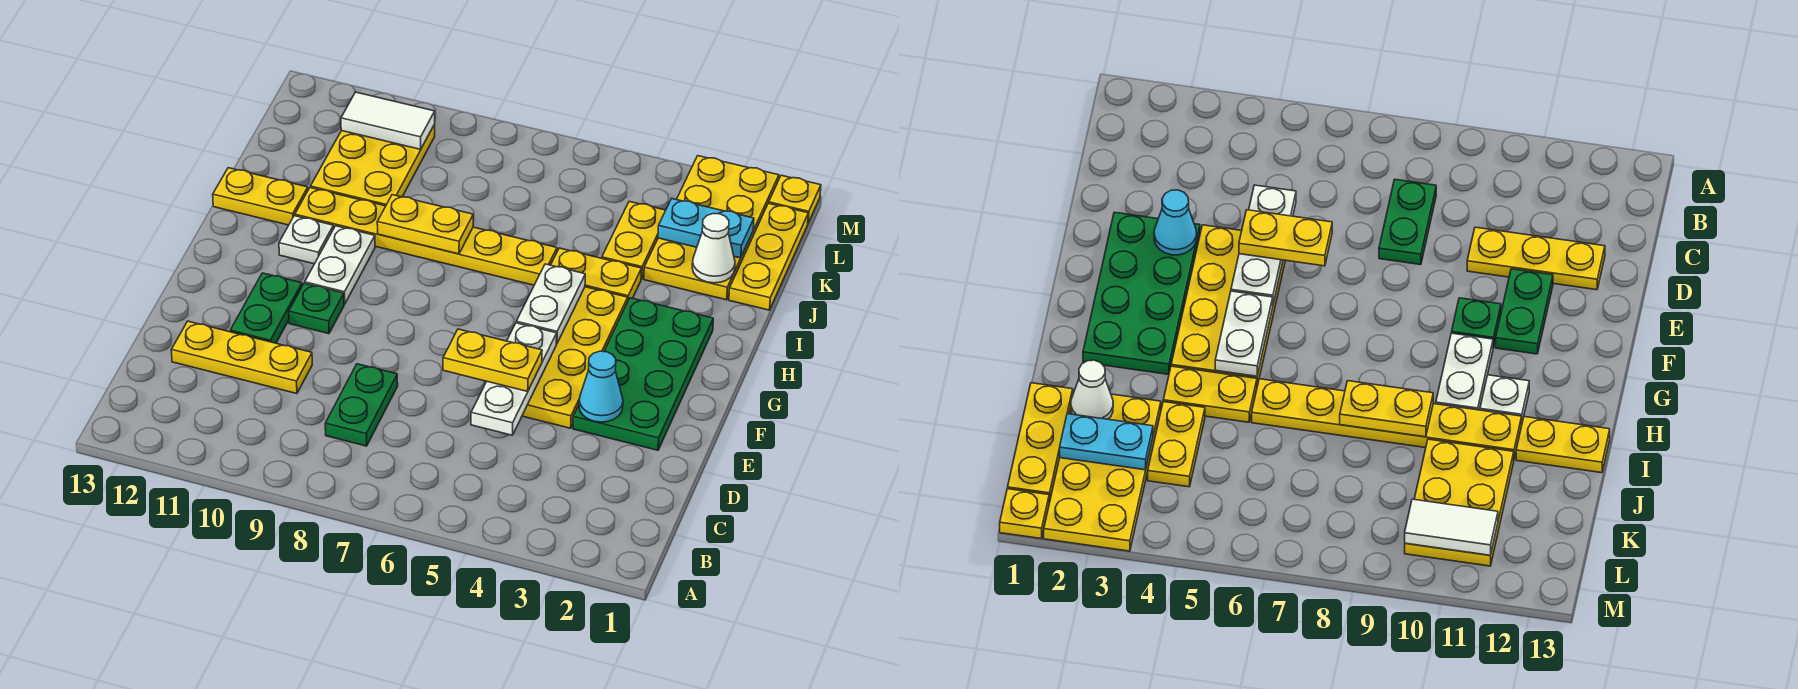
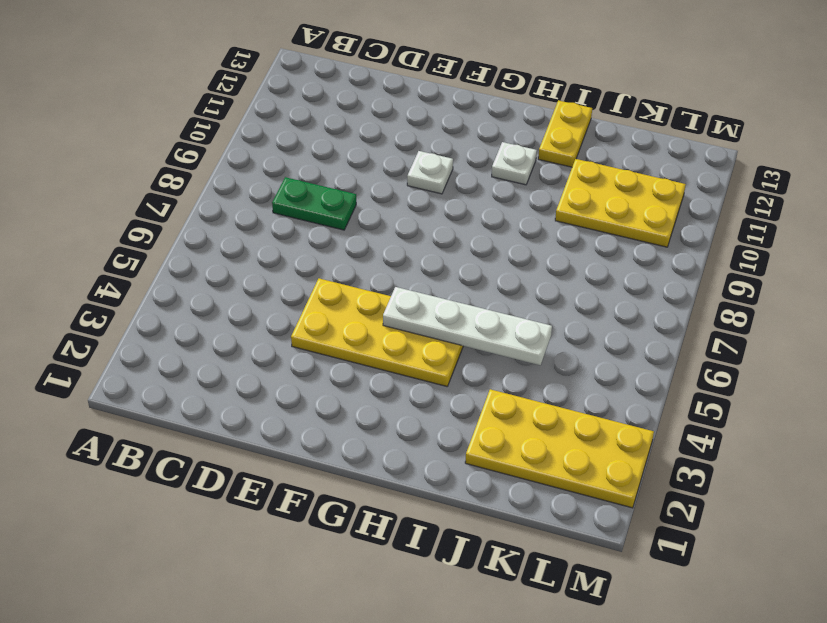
white plate F10 level 1 -> green plate F10 level 1
white plate G5:J5 level 2 -> white plate G5:H5 level 2
none -> yellow plate D10:D12 level 1
none -> green plate E2:H3 level 1
none -> green plate E11:F11 level 1

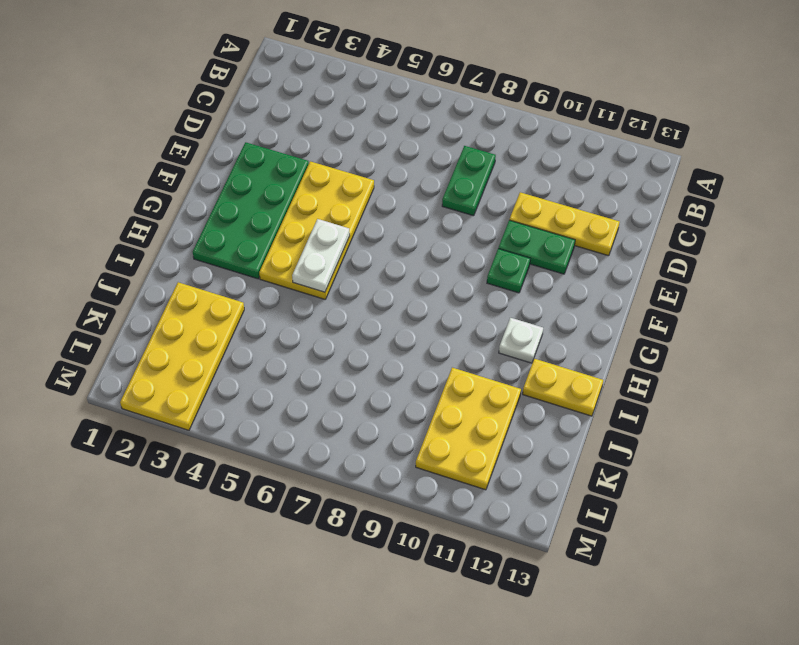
green plate E10:E11 level 1 -> green plate E11:F11 level 1
none -> white plate G10:H10 level 1
none -> yellow plate I4:I5 level 1
none -> yellow plate I6:I11 level 1

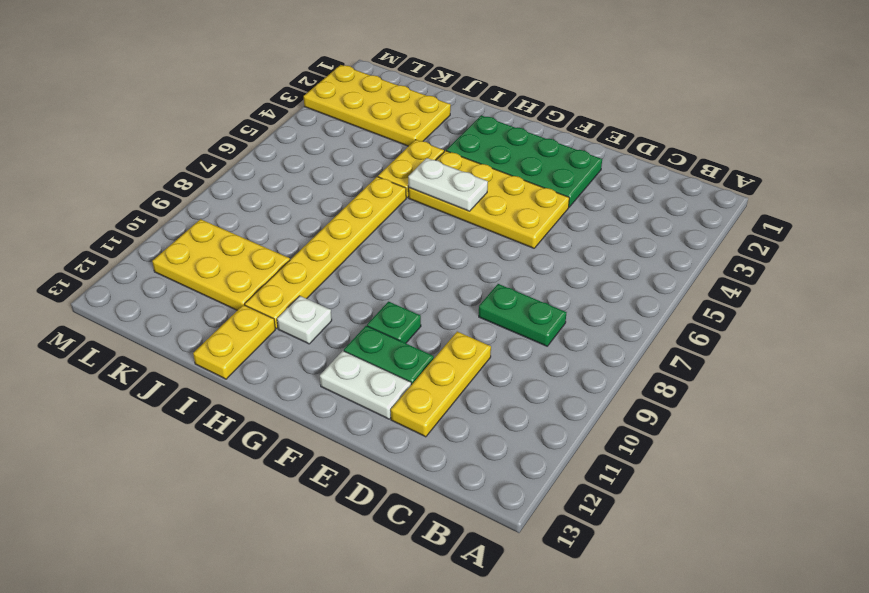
white plate E12:F12 level 1 -> white plate G10:H10 level 1
none -> yellow plate J1:L1 level 1
none -> yellow plate J4:K4 level 1
none -> yellow plate M1 level 1

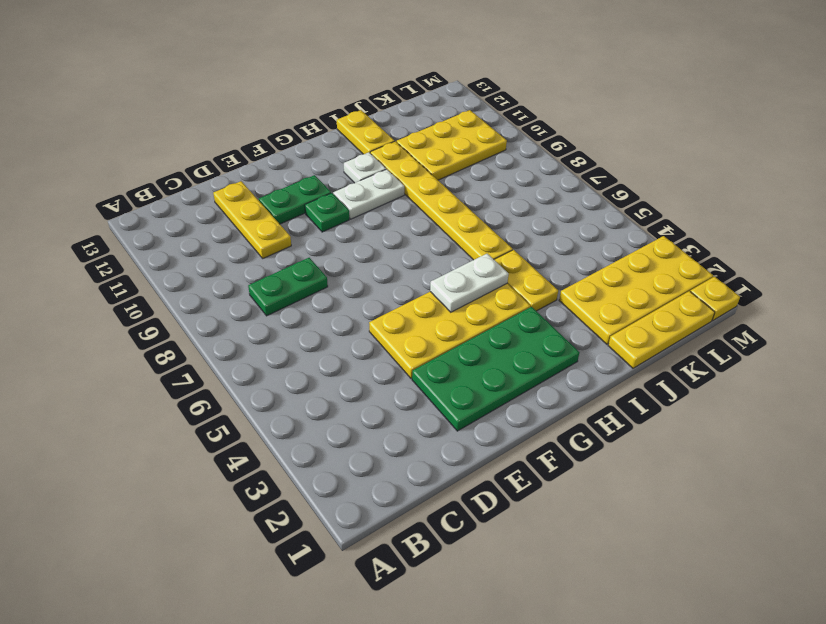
none -> yellow plate J4:K4 level 1
none -> white plate D5:F5 level 2
none -> cyan cone E3 level 2

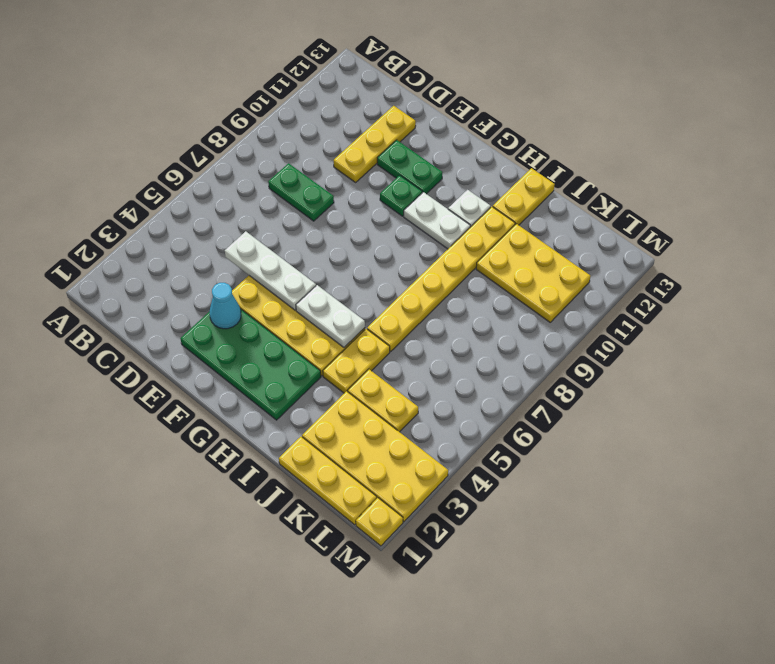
none -> yellow plate I8:I9 level 2
none -> white cone J2 level 2
none -> cyan plate K2:K3 level 2

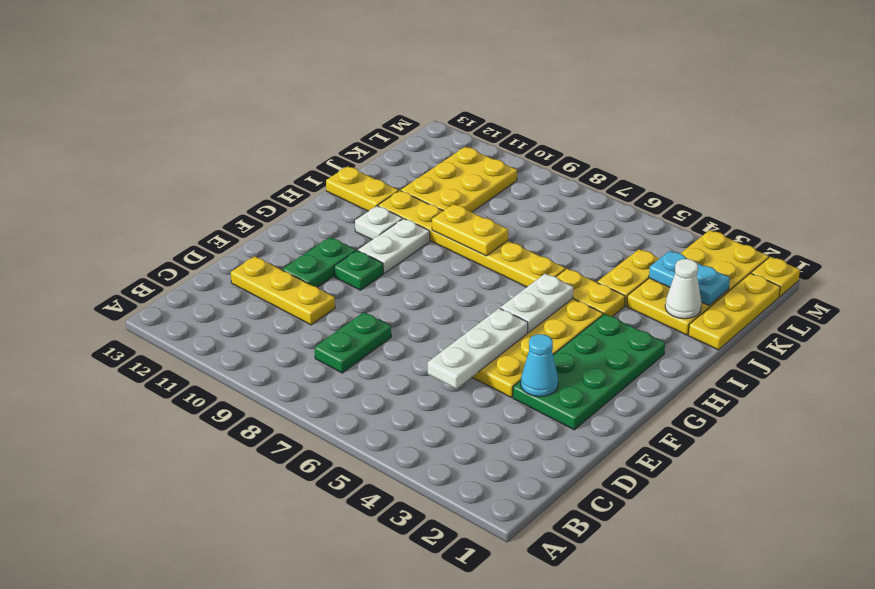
none -> white tile L10:L11 level 2
none -> yellow plate E5:E6 level 3

